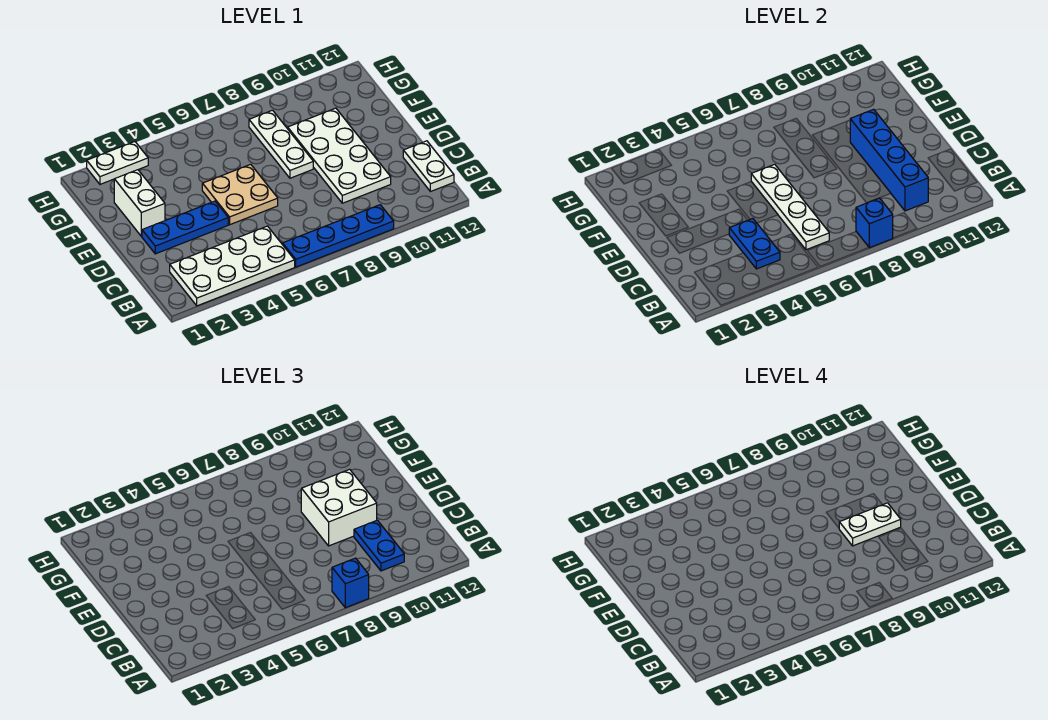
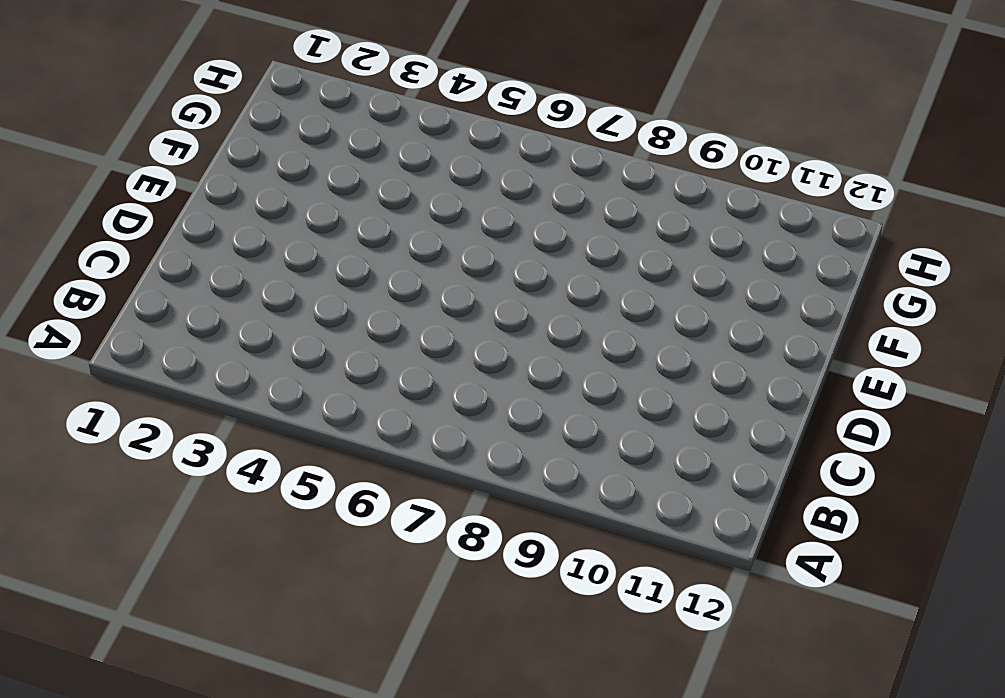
none -> white plate A2:B5 level 1
none -> blue plate A6:A9 level 1
none -> white plate B12:C12 level 1

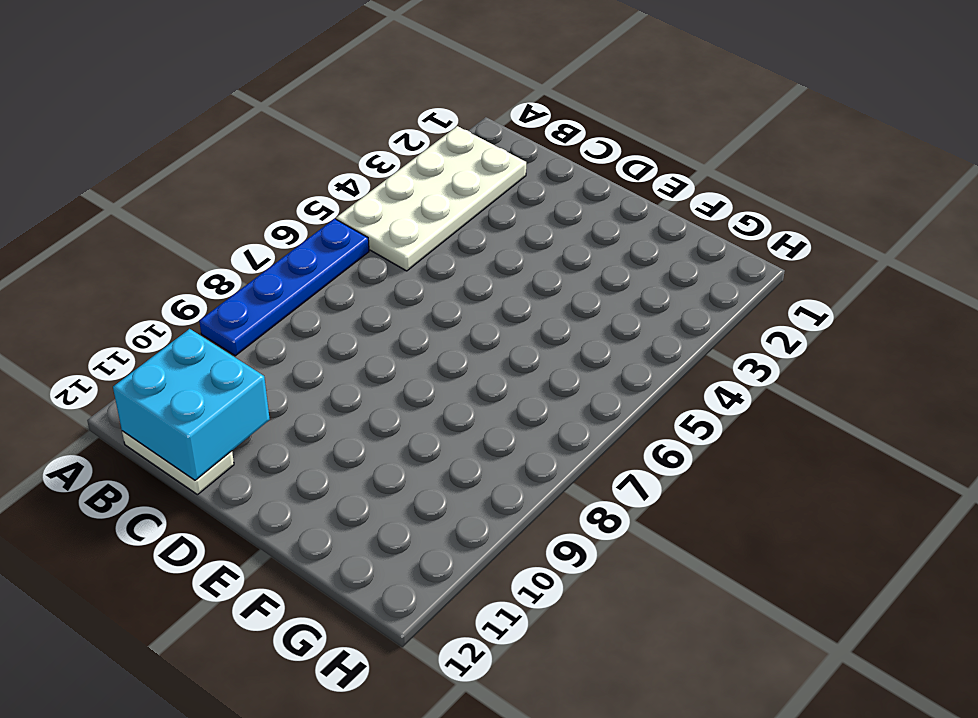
cyan brick B11:C12 level 2 -> none
none -> white plate C9:F10 level 1
none -> blue plate D2:D4 level 1
none -> tan plate D5:E6 level 1

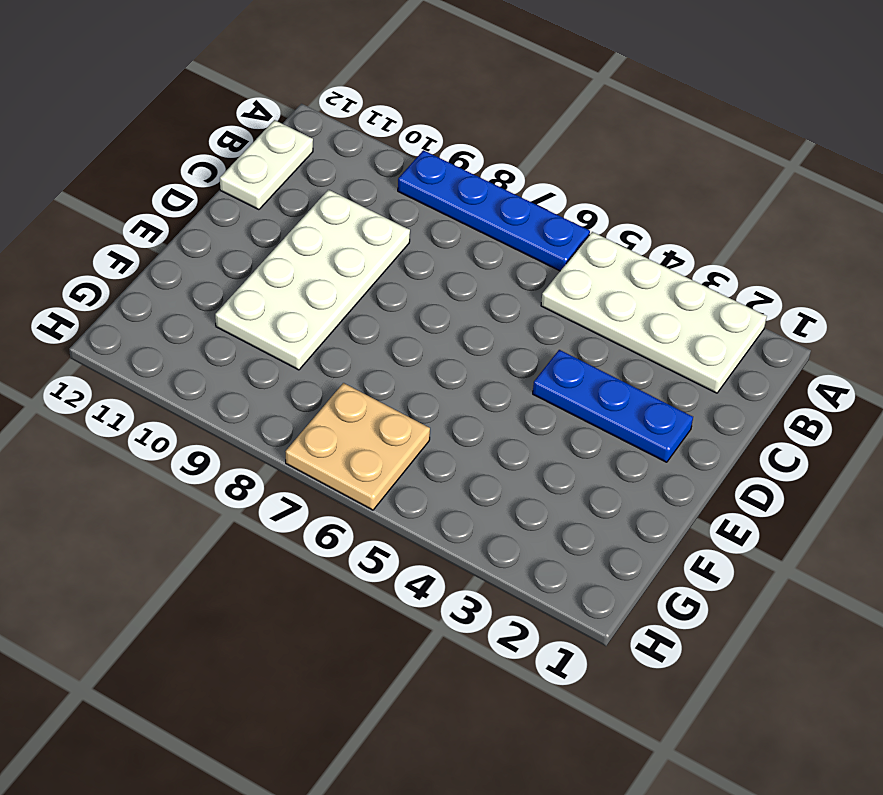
tan plate G6:H7 level 1 -> tan plate D5:E6 level 1
none -> white brick E2:F2 level 1
none -> white plate E8:G8 level 1
none -> white plate H2:H3 level 1

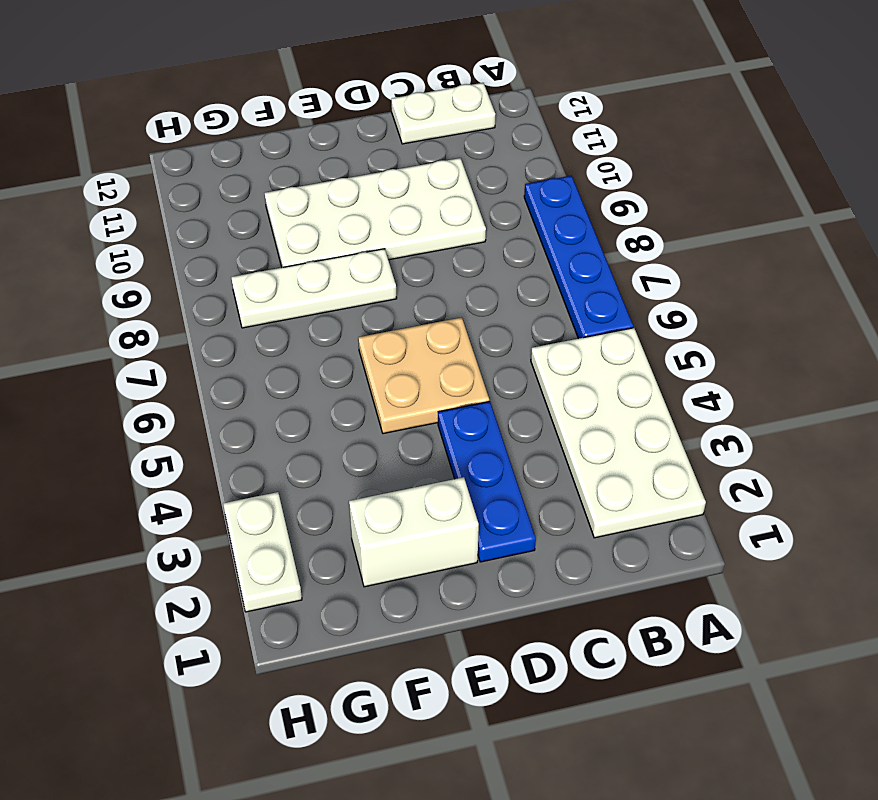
none -> blue brick A8 level 2
none -> blue plate B4:C4 level 2
none -> white plate B6:E6 level 2

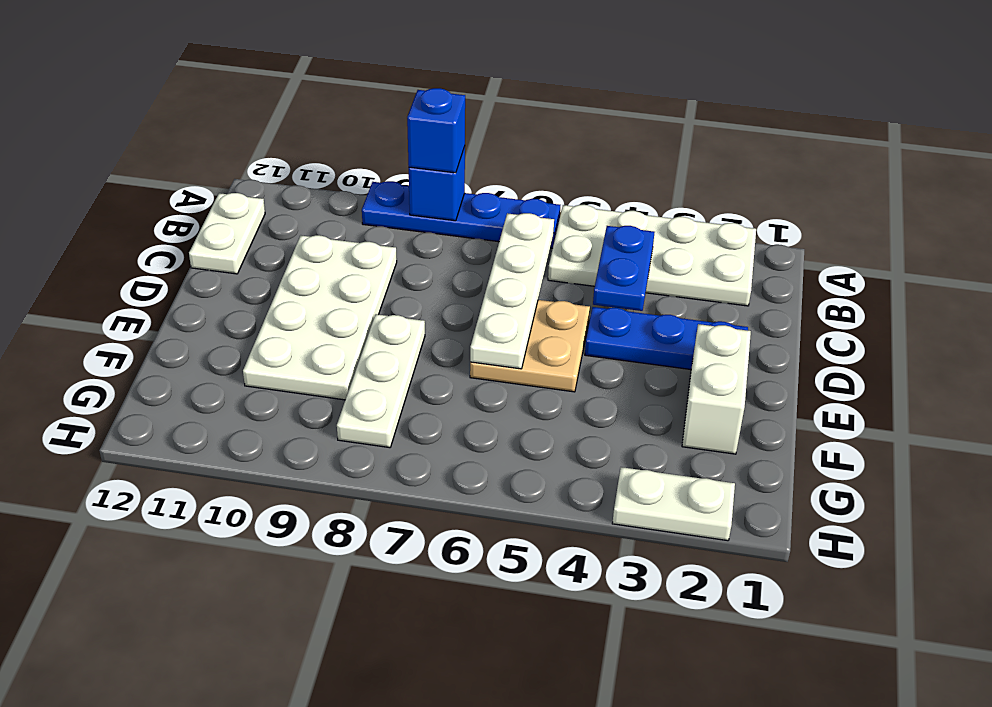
none -> blue brick B10:E10 level 2
none -> blue plate B10:C10 level 3
none -> white brick D9:E10 level 3

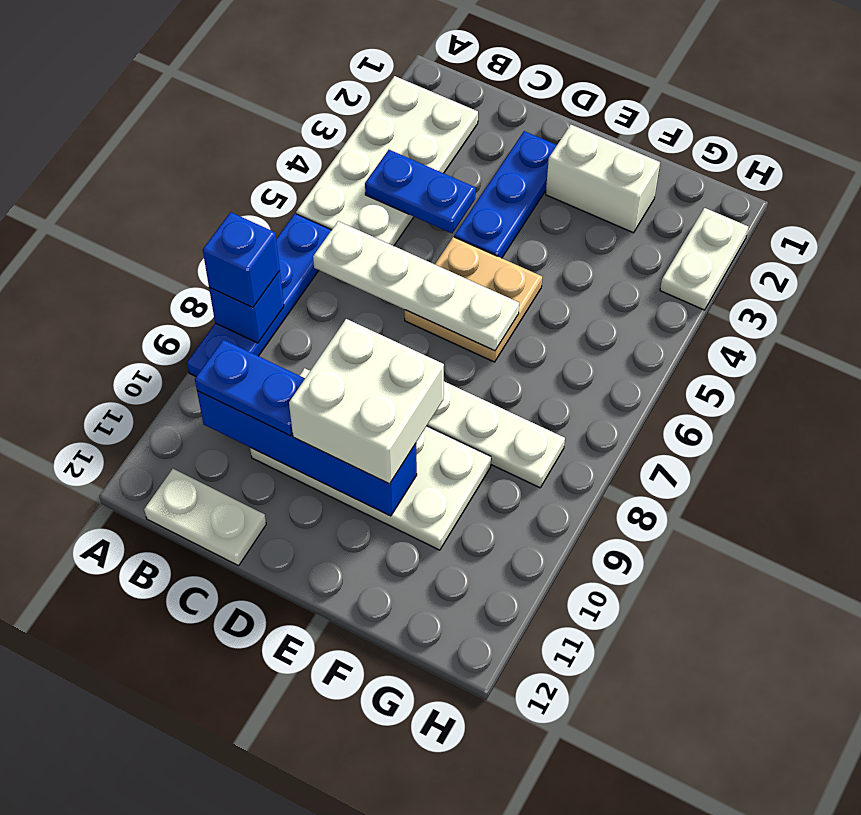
none -> white plate D9:D10 level 4

